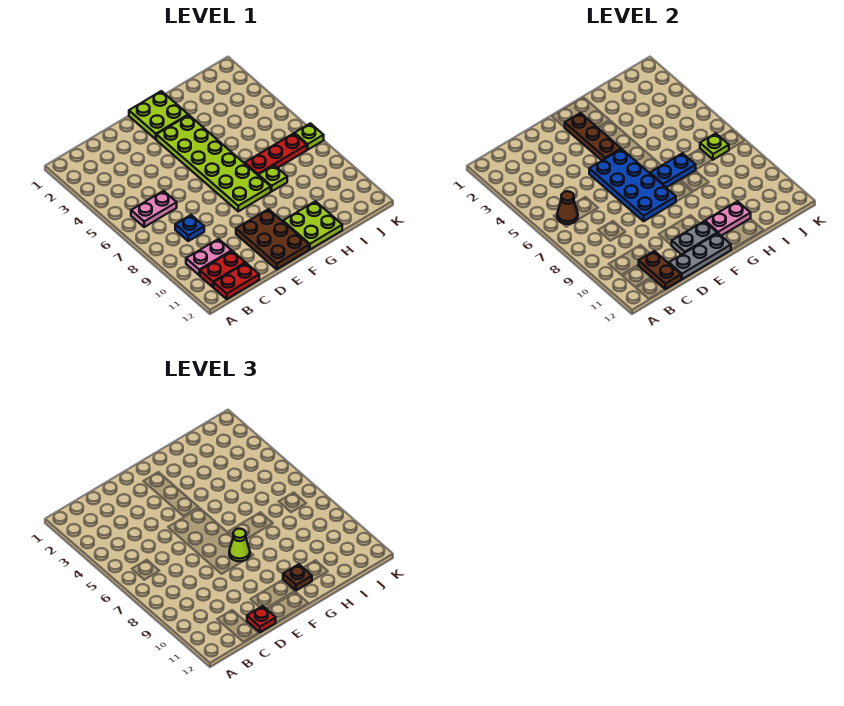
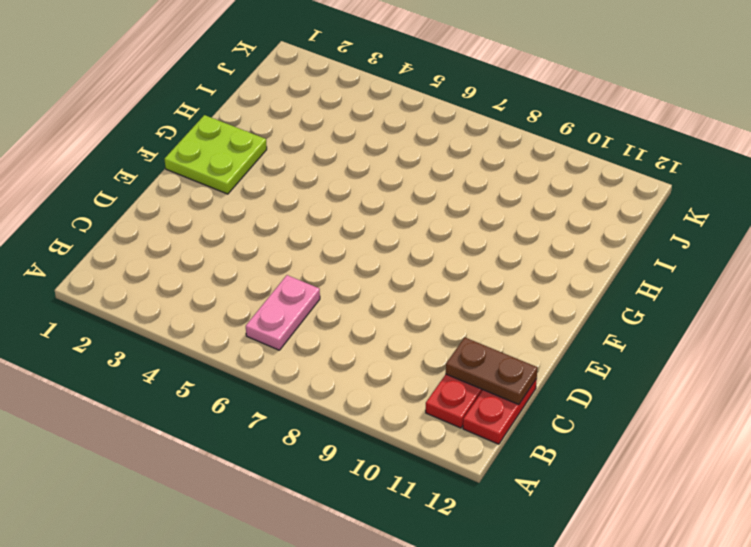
none -> pink plate B10:C10 level 1
none -> blue plate C8 level 1
none -> brown plate E10:F12 level 1

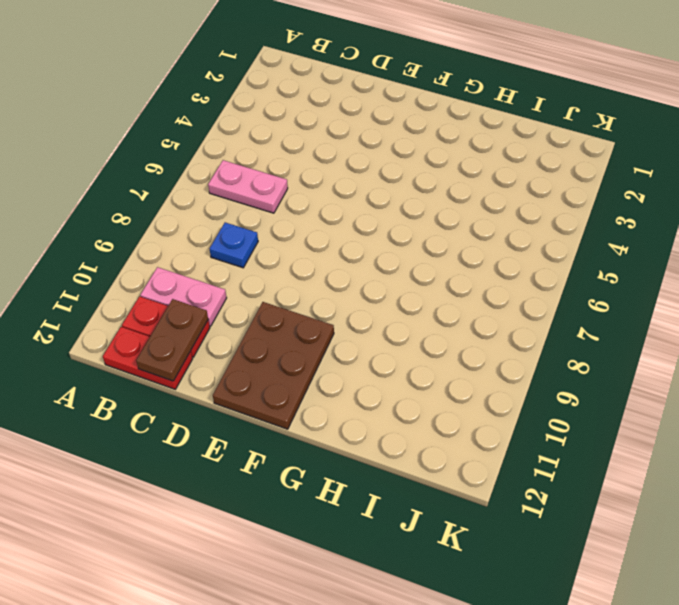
none -> lime plate F1:G2 level 1
none -> lime plate F3:G8 level 1
none -> lime plate G11:H12 level 1

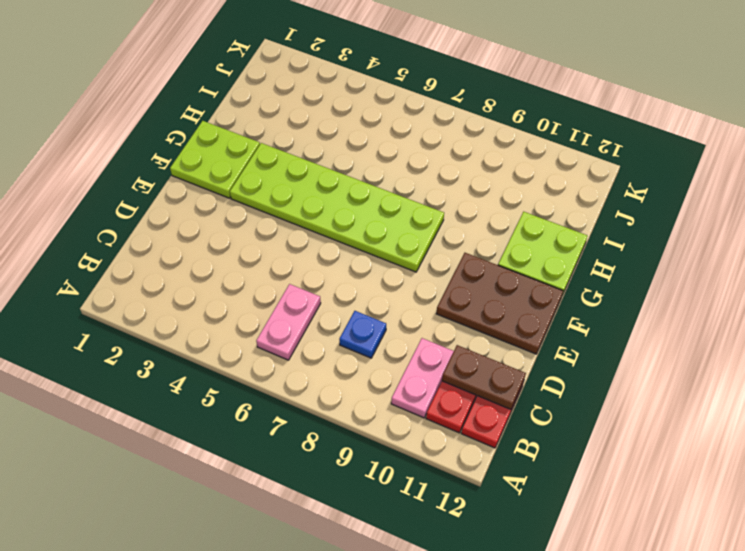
none -> red plate H7:J7 level 1
none -> lime plate H8 level 1
none -> lime plate K7 level 1

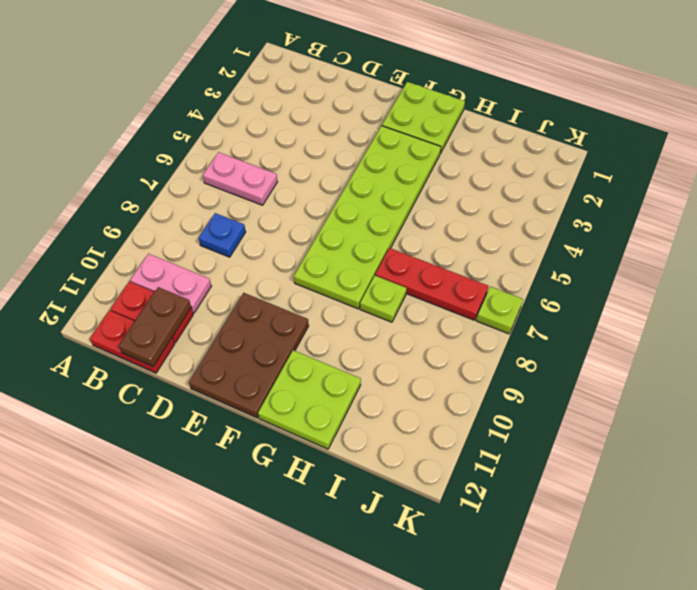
none -> brown cone B6 level 2
none -> grey plate D12:F12 level 2
none -> blue plate E5:F8 level 2

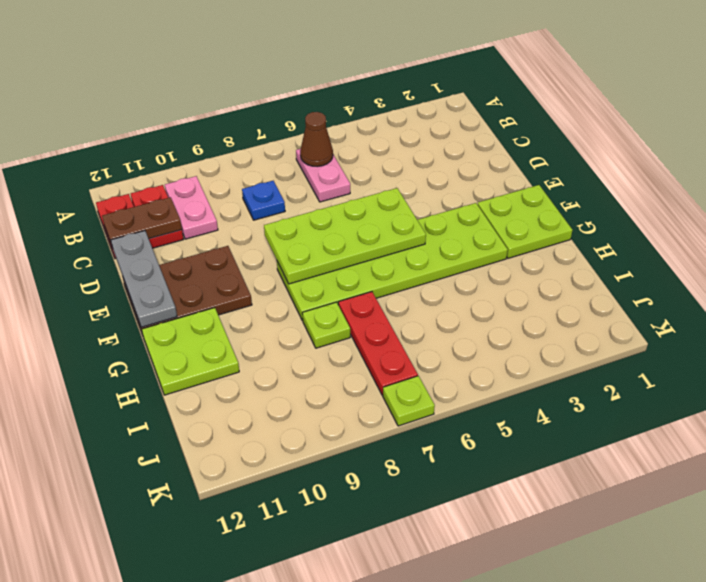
lime plate E5:F8 level 2 -> blue plate E5:F8 level 2
none -> grey plate E11:F11 level 2
none -> brown plate F2:F4 level 2
none -> blue plate G7:H7 level 2

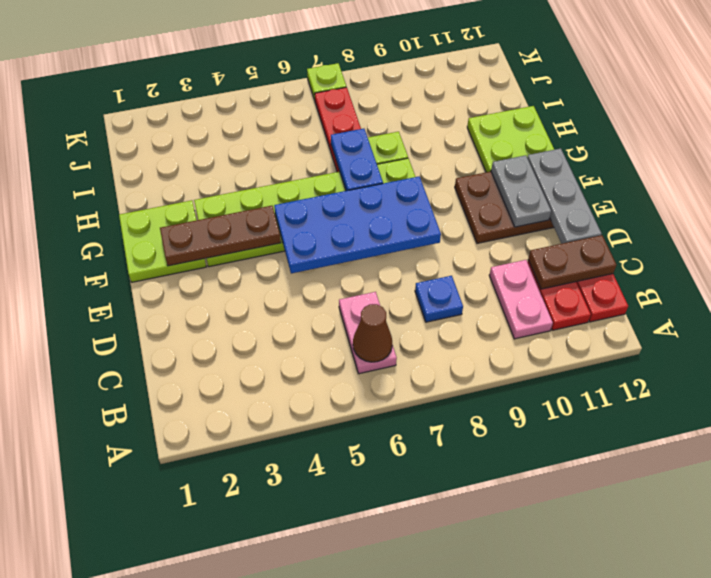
none -> pink plate G11:H11 level 2
none -> lime plate J7 level 2
none -> red plate D12 level 3

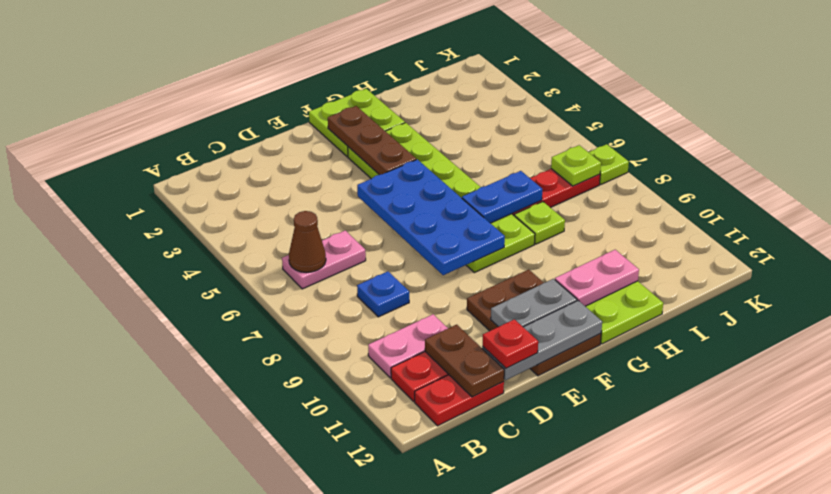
none -> lime cone F8 level 3
none -> brown plate G11 level 3

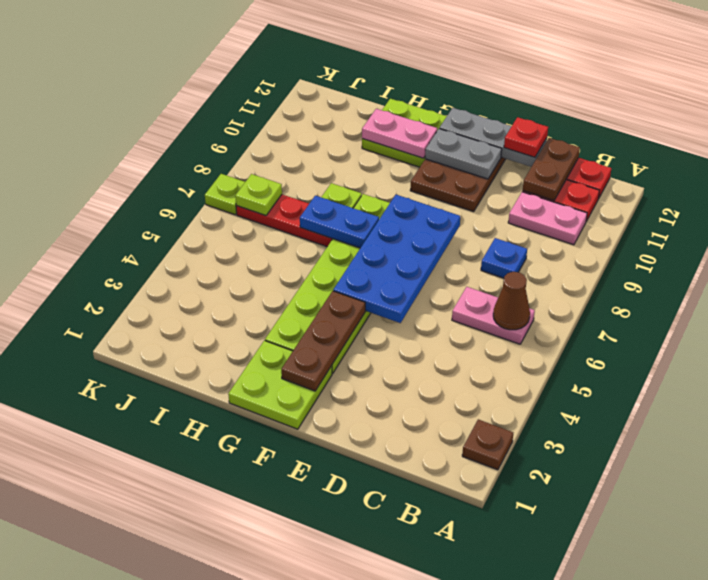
brown plate A2 level 1 -> brown plate G11 level 3
none -> lime cone F8 level 3

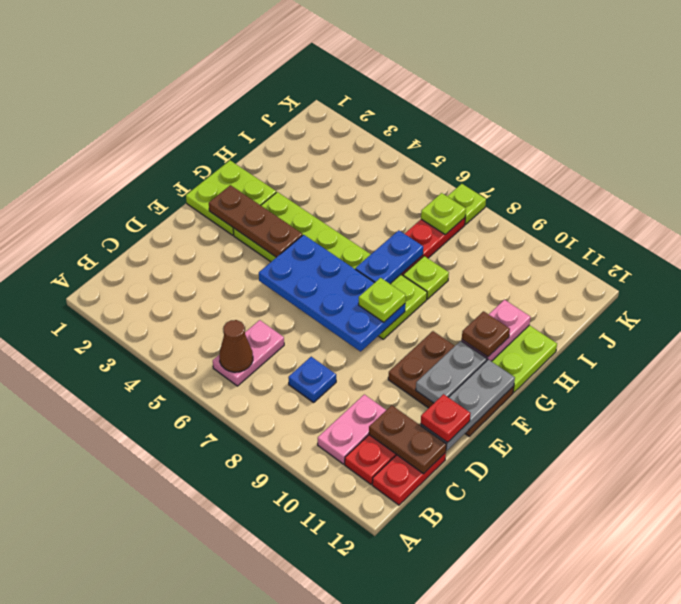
lime plate F8 level 3 -> lime cone F8 level 3

